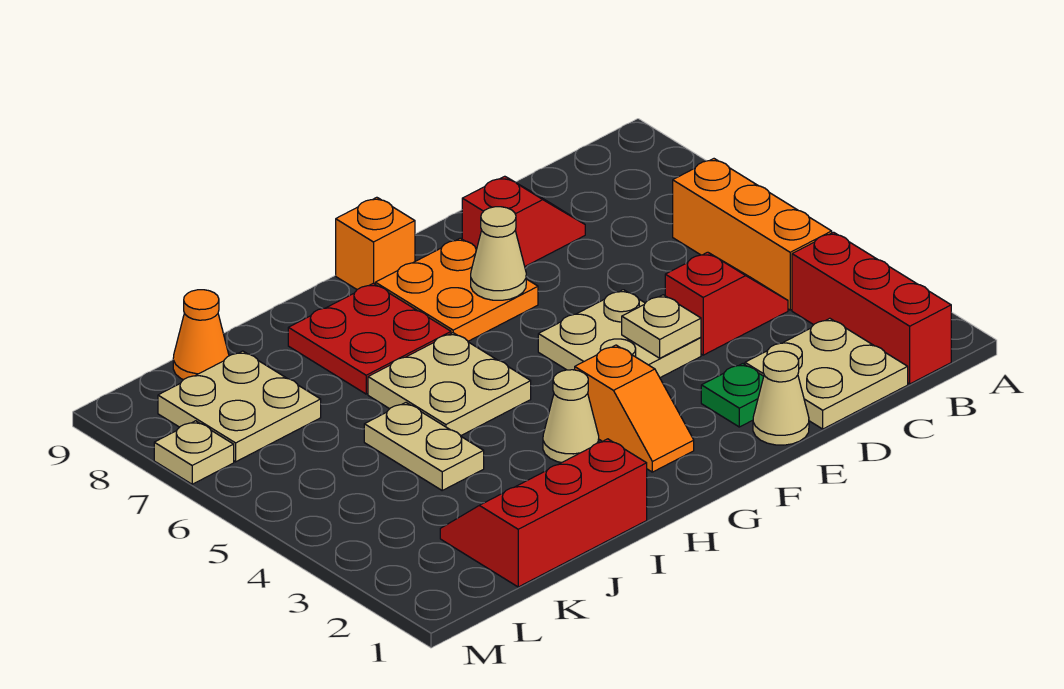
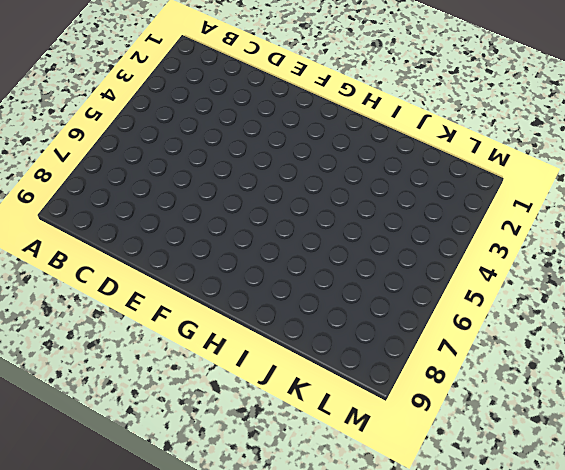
none -> red brick B1:B3 level 1
none -> orange brick B4:B6 level 1
none -> tan plate C1:D2 level 1

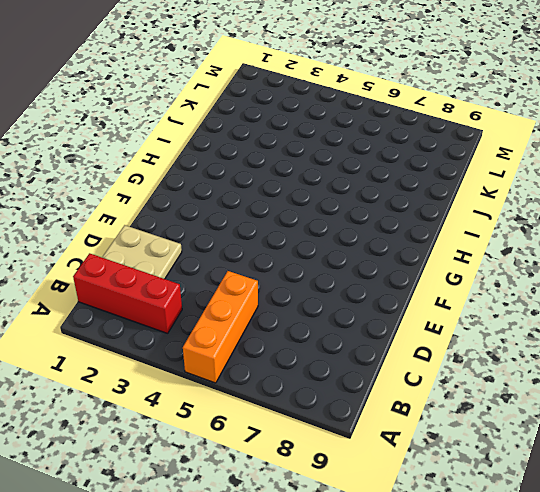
orange brick A5:C5 level 1 -> orange brick B4:B6 level 1
none -> red slope C4:D4 level 1 top D
none -> red slope D8:E8 level 1 top E
none -> tan cone E1 level 1

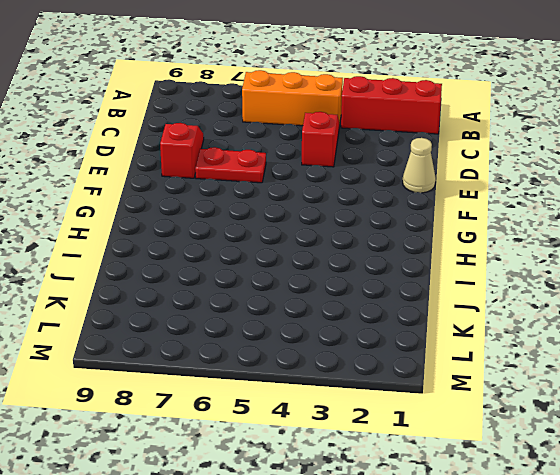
red plate E6:E7 level 1 -> none
none -> tan plate C1:D2 level 1
none -> green plate E2 level 1
none -> tan plate E4:F5 level 1

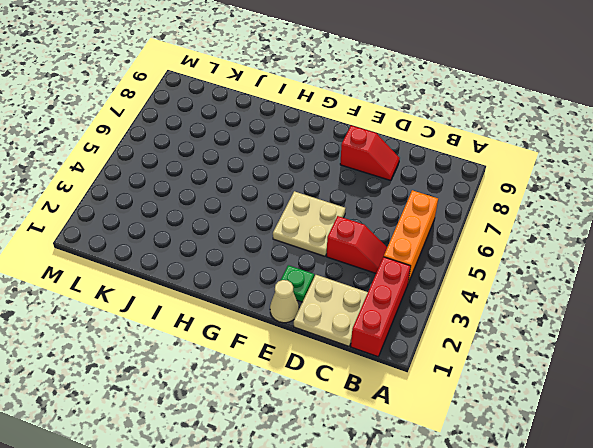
none -> orange plate F7:G8 level 1
none -> orange slope G2:G3 level 1 top 3
none -> orange brick G9 level 1

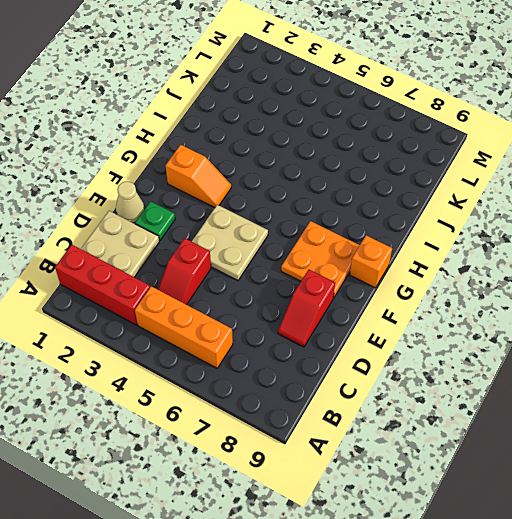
orange slope G2:G3 level 1 top 2 -> orange slope G2:G3 level 1 top 3
none -> tan cone H3 level 1
none -> tan plate H5:I6 level 1
none -> red plate H7:I8 level 1

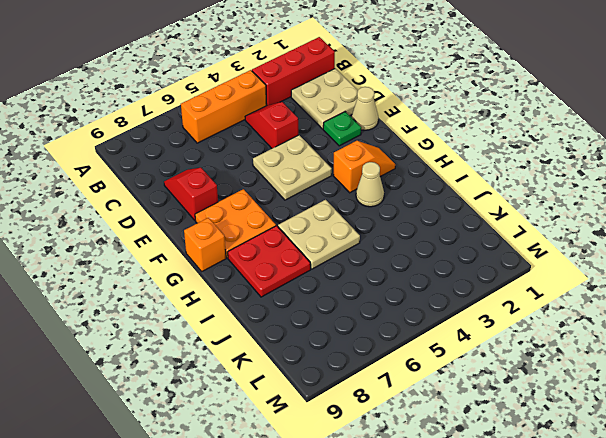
none -> red slope I1:K2 level 1 top 1
none -> tan plate J4:J5 level 1
none -> tan plate K7:L8 level 1

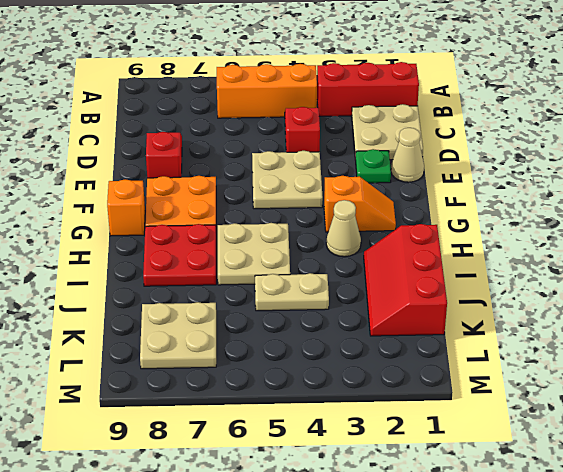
none -> orange cone K9 level 1
none -> tan plate M7 level 1
none -> tan plate E4 level 2

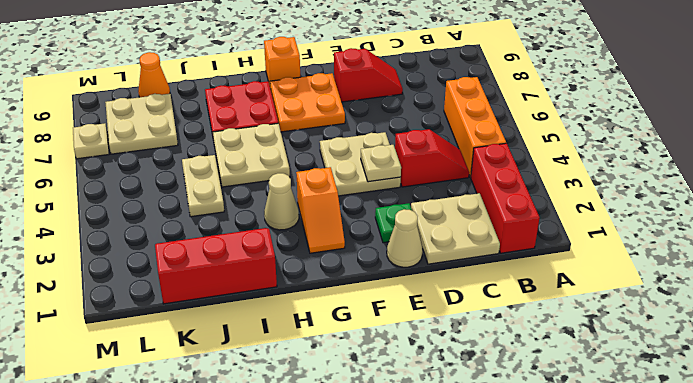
none -> tan cone F7 level 2

